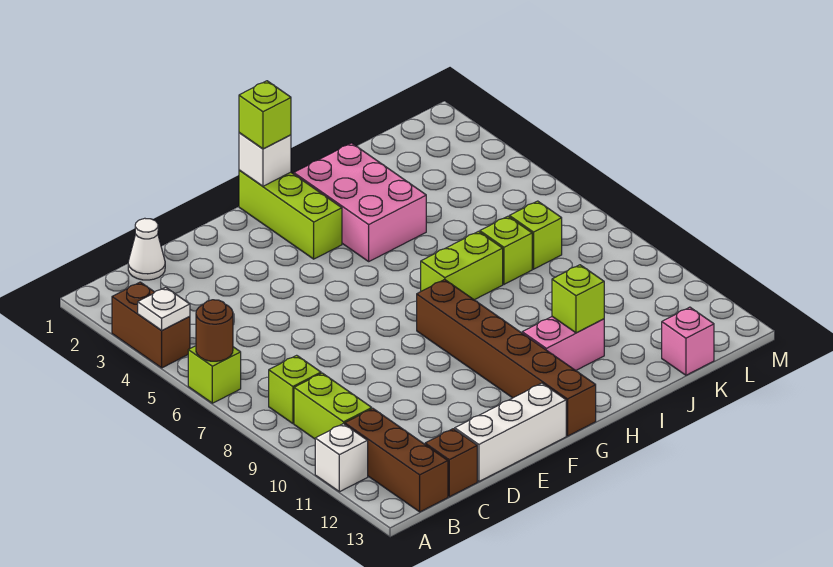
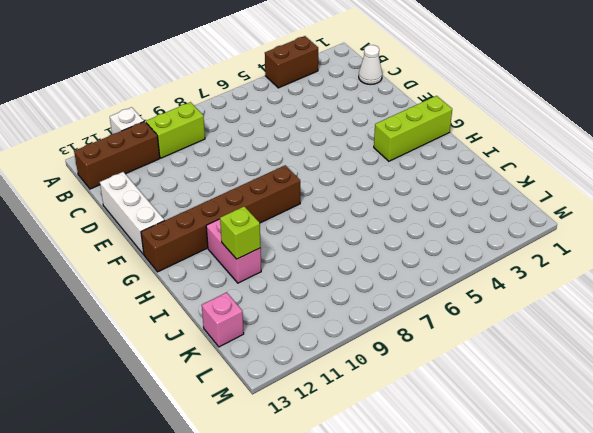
none -> lime brick A6 level 1
none -> lime brick B8 level 1
none -> brown brick C13 level 1

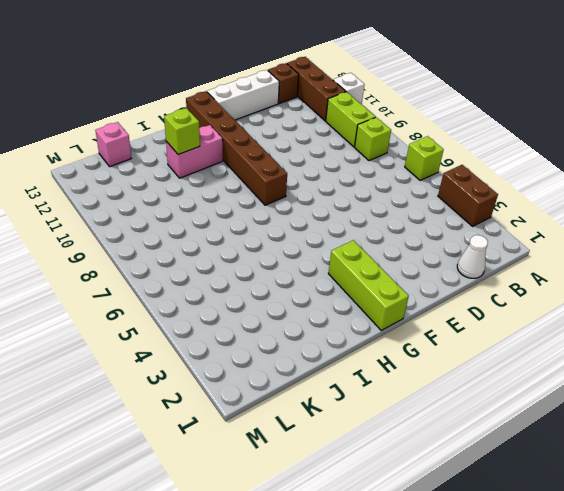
none -> pink brick H2:I4 level 1
none -> lime brick H7:I7 level 1
none -> lime brick J7 level 1

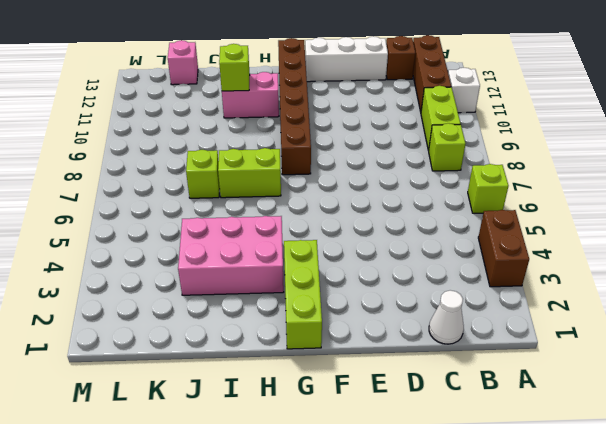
pink brick H3:J4 level 1 -> pink brick H2:I4 level 1
none -> lime brick K7 level 1
none -> white plate A4 level 2
none -> brown round brick A6 level 2

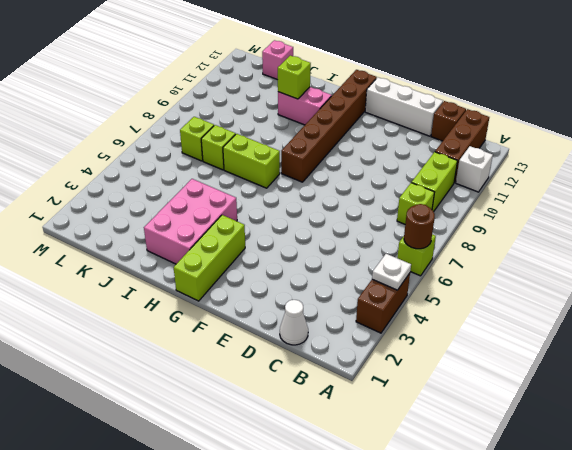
none -> white brick G1 level 2
none -> lime brick G1 level 3

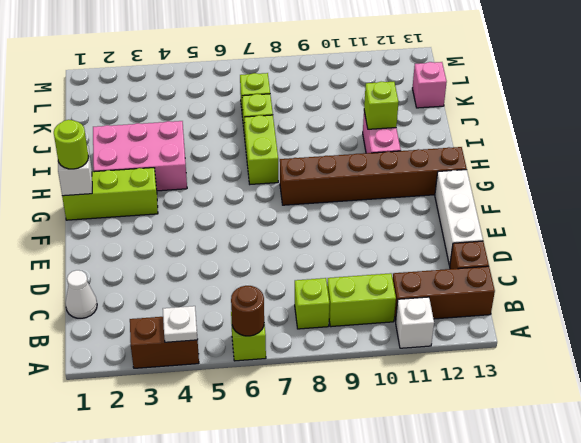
lime round brick G1 level 3 -> lime brick G1 level 3

